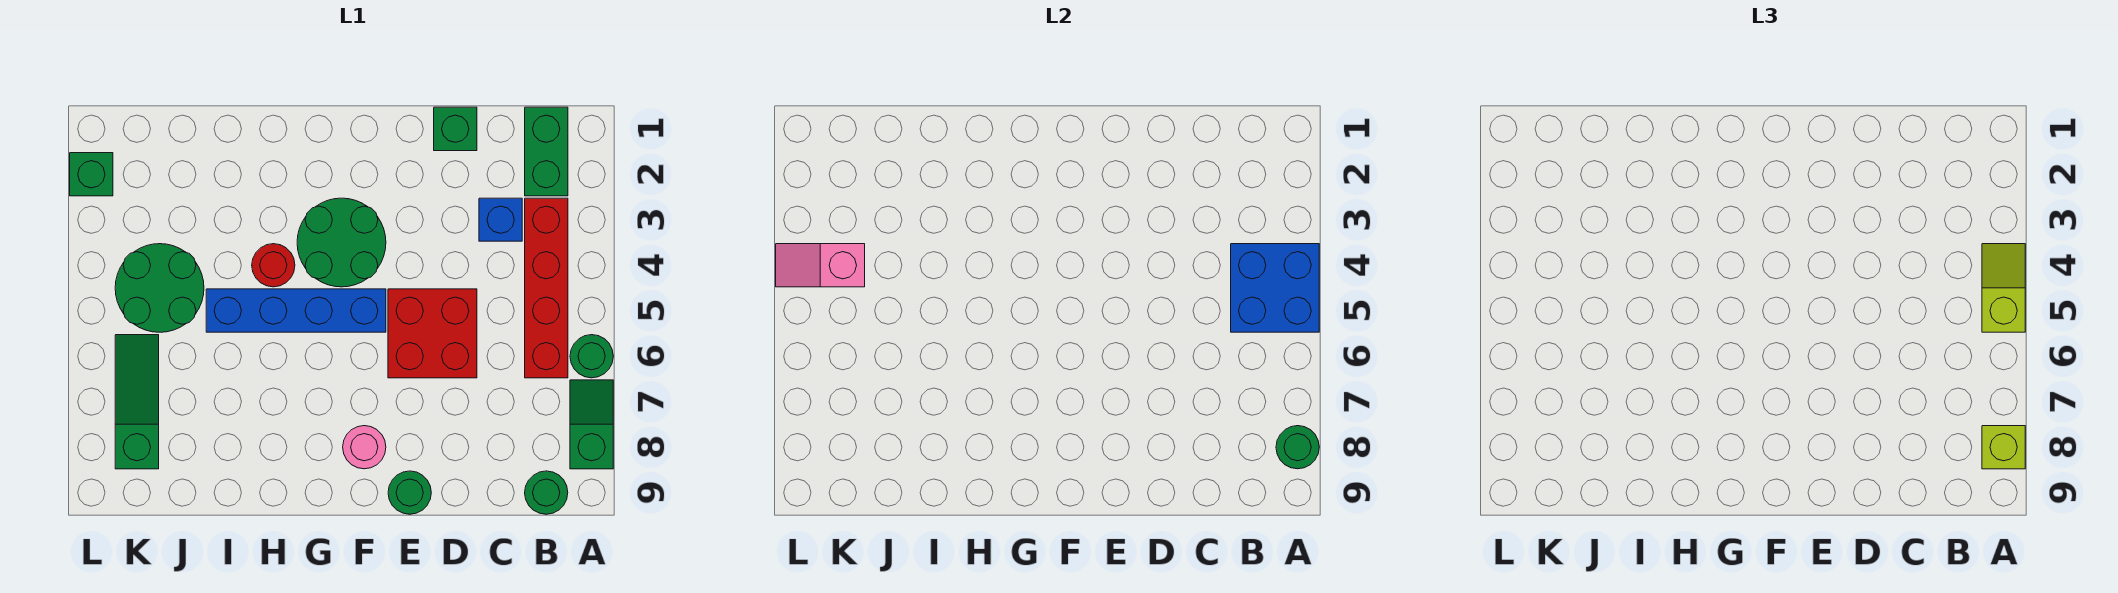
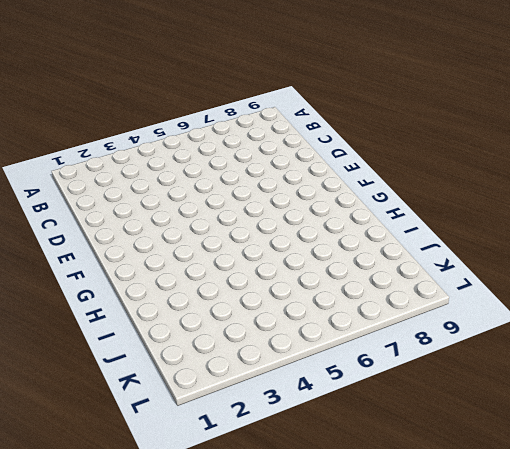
none -> green round brick A6 level 1
none -> green slope A7:A8 level 1 top 8
none -> green brick B1:B2 level 1

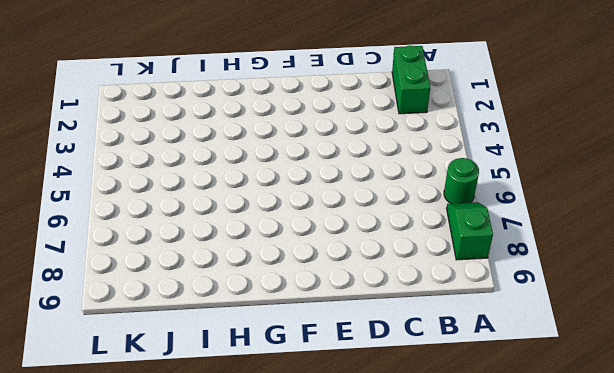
none -> red brick B3:B6 level 1
none -> green round brick B9 level 1
none -> blue brick C3 level 1

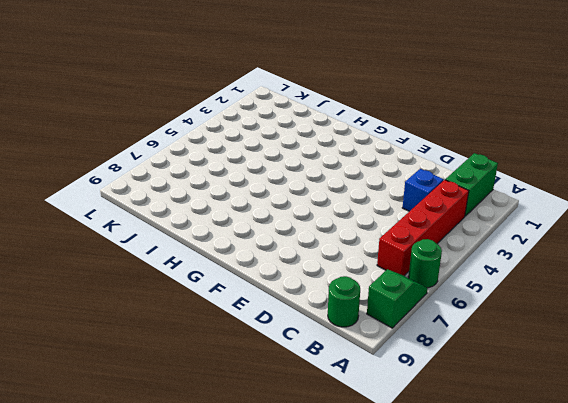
none -> green brick D1 level 1
none -> red brick D5:E6 level 1
none -> green round brick E9 level 1

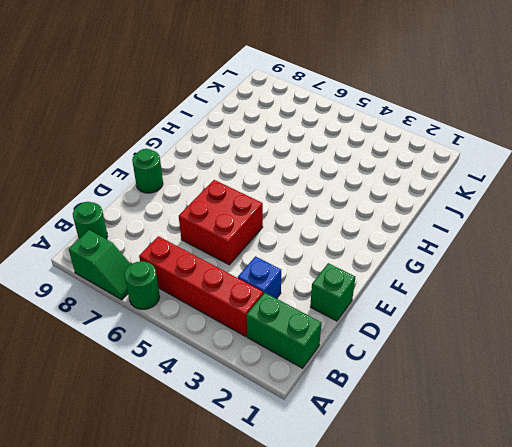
none -> green round brick F3:G4 level 1
none -> blue brick F5:I5 level 1
none -> pink round brick F8 level 1

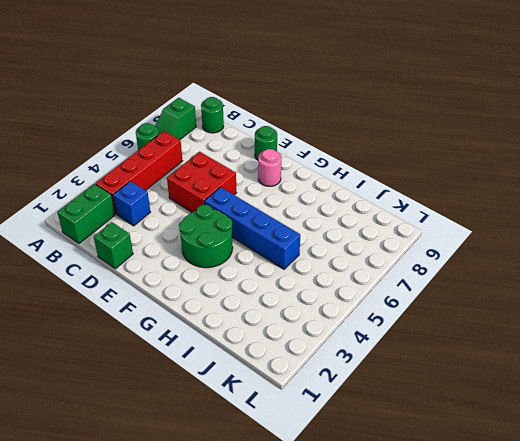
none -> red round brick H4 level 1
none -> green round brick J4:K5 level 1
none -> green slope K6:K8 level 1 top 8

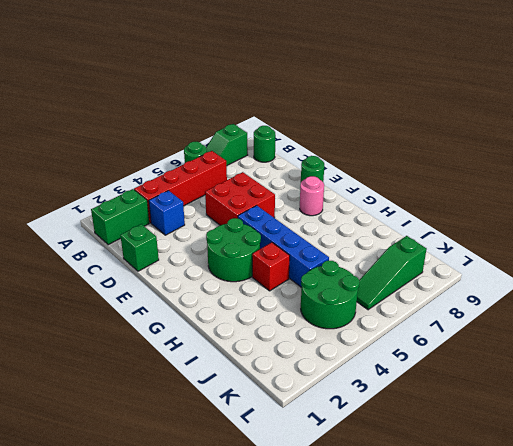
red brick H4 level 1 -> red round brick H4 level 1
none -> green brick L2 level 1
none -> blue brick A4:B5 level 2
none -> green round brick A8 level 2

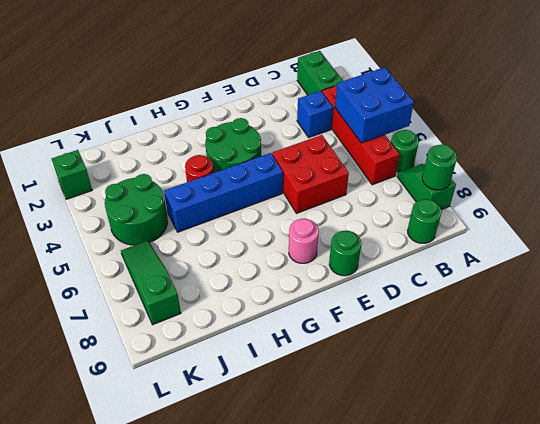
none -> green brick D1 level 1
none -> pink slope K4:L4 level 2 top K
none -> lime slope A4:A5 level 3 top 5

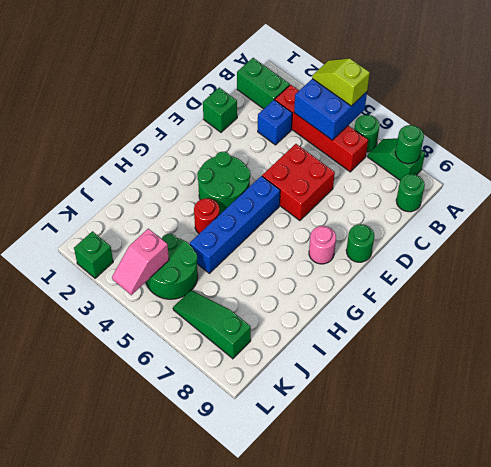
none -> lime brick A8 level 3

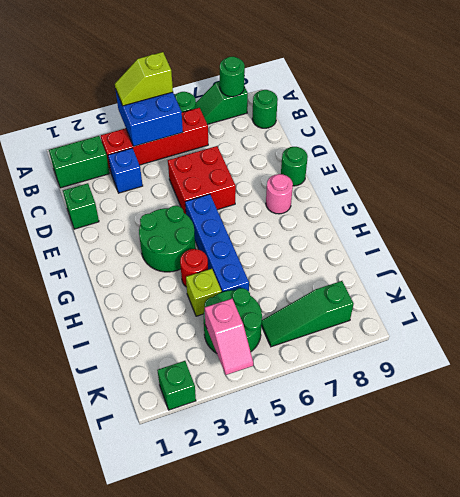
lime brick I4 level 1 -> lime brick A8 level 3

